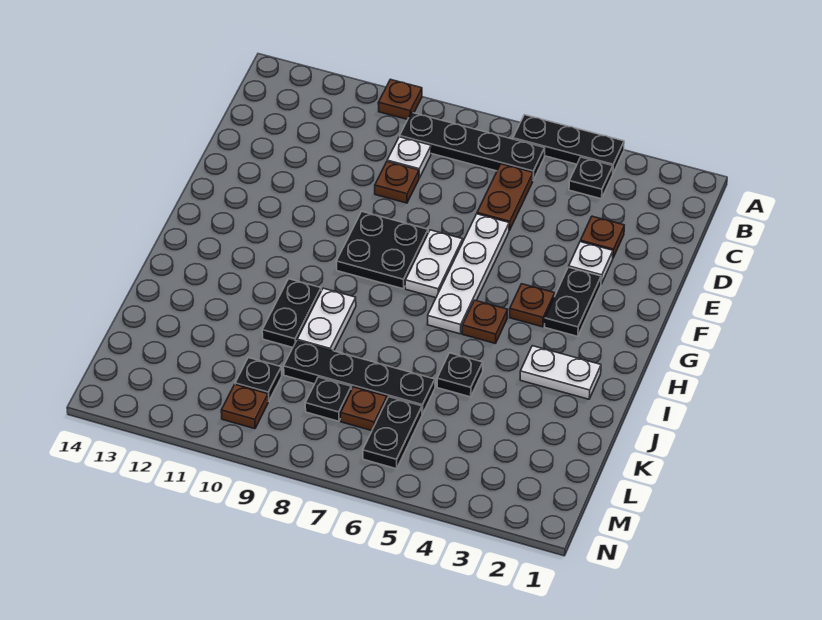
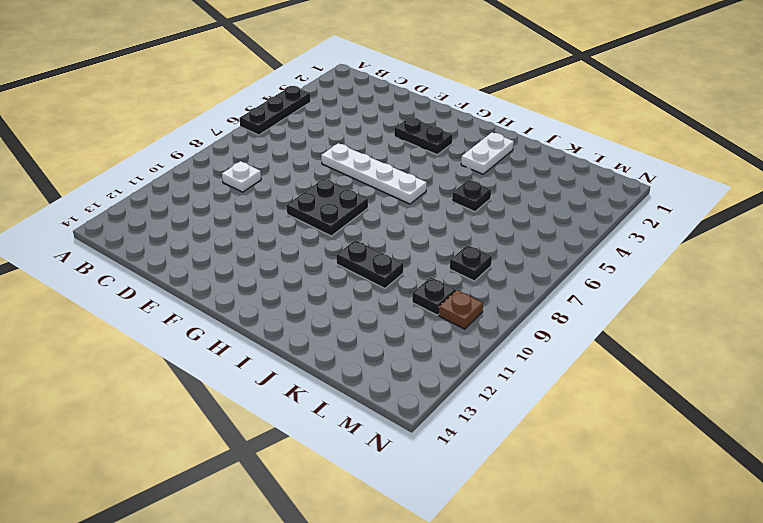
none -> brown plate A10 level 1
none -> black plate B4 level 1
none -> black plate B6:B9 level 1

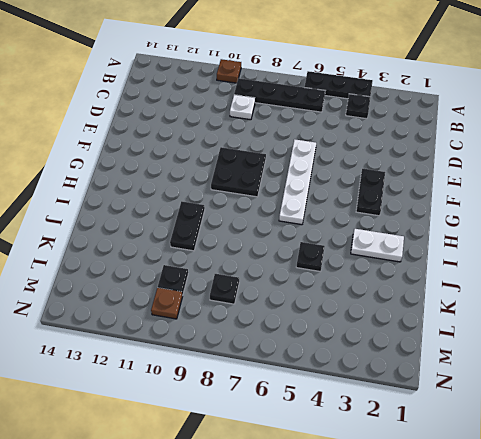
none -> brown plate C6:D6 level 1
none -> brown plate D3 level 1
none -> brown plate D9 level 1

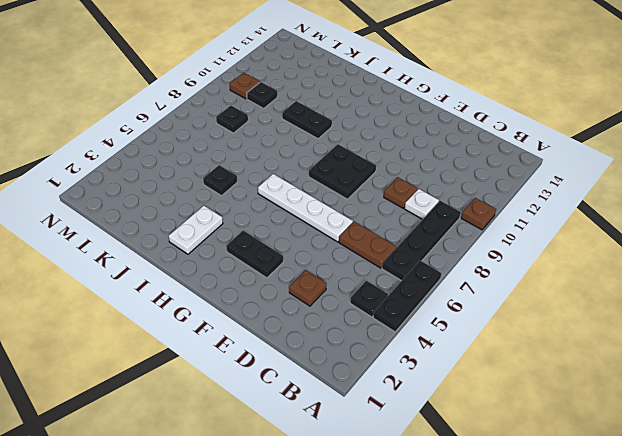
none -> white plate E3 level 1
none -> white plate F7:G7 level 1
none -> brown plate G4 level 1

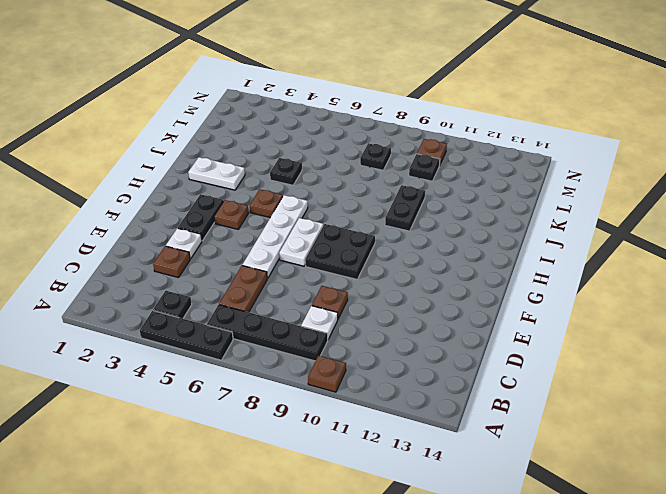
none -> white plate I9:J9 level 1
none -> black plate K6:K9 level 1
none -> black plate L6:M6 level 1

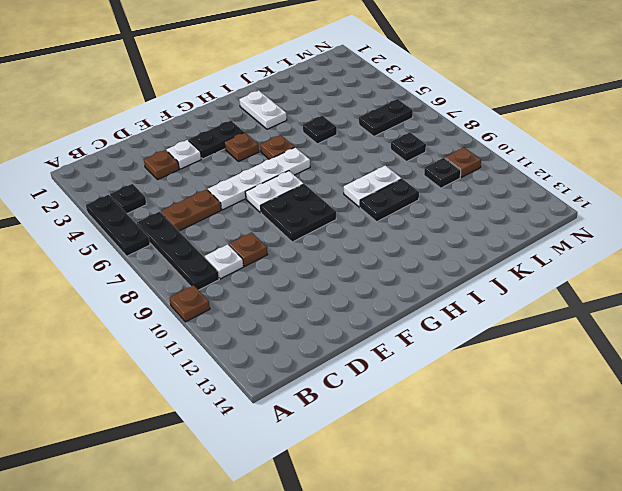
none -> black plate K6:K9 level 1
none -> brown plate L7 level 1

